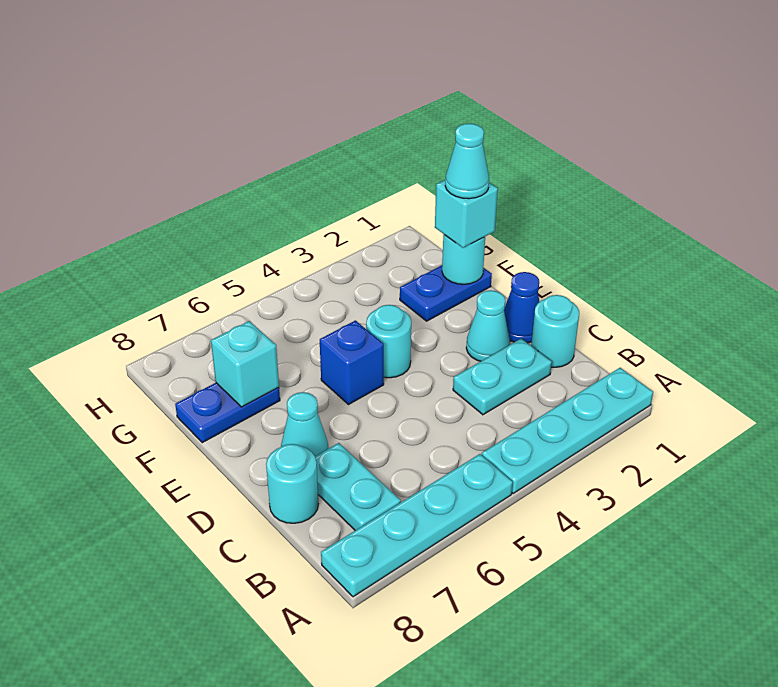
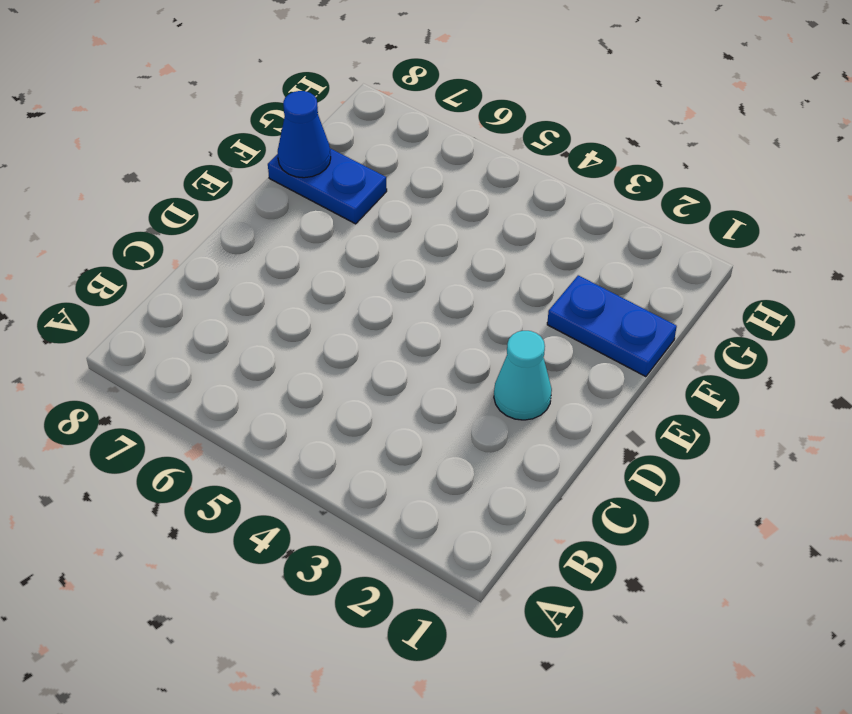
blue cone F8 level 2 -> blue cone D1 level 1
none -> cyan plate A1:A4 level 1
none -> cyan plate A5:A8 level 1
none -> cyan plate B7:C7 level 1

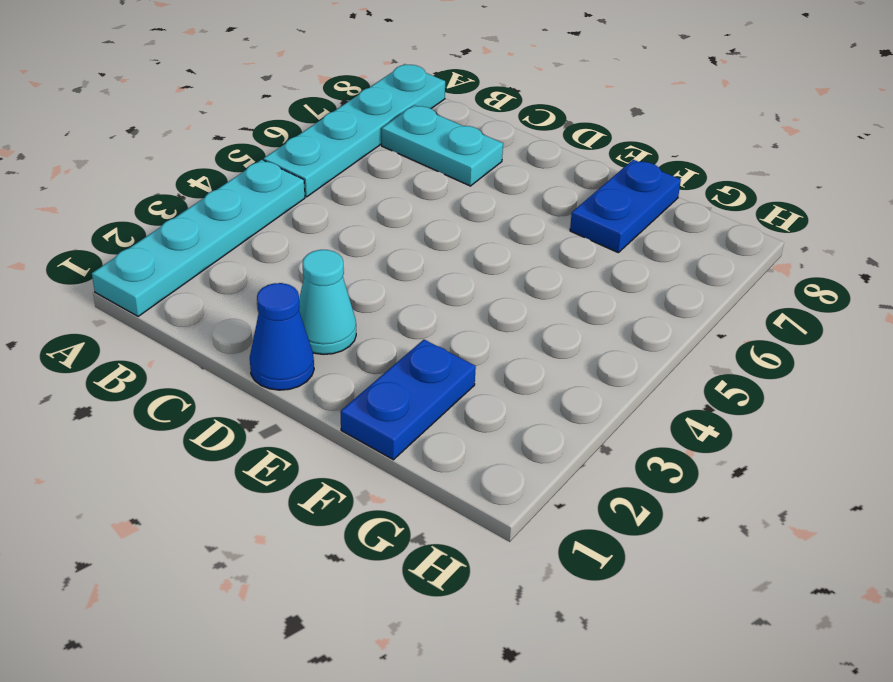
none -> cyan round brick C1 level 1
none -> cyan plate C2:C3 level 1
none -> cyan round brick C8 level 1

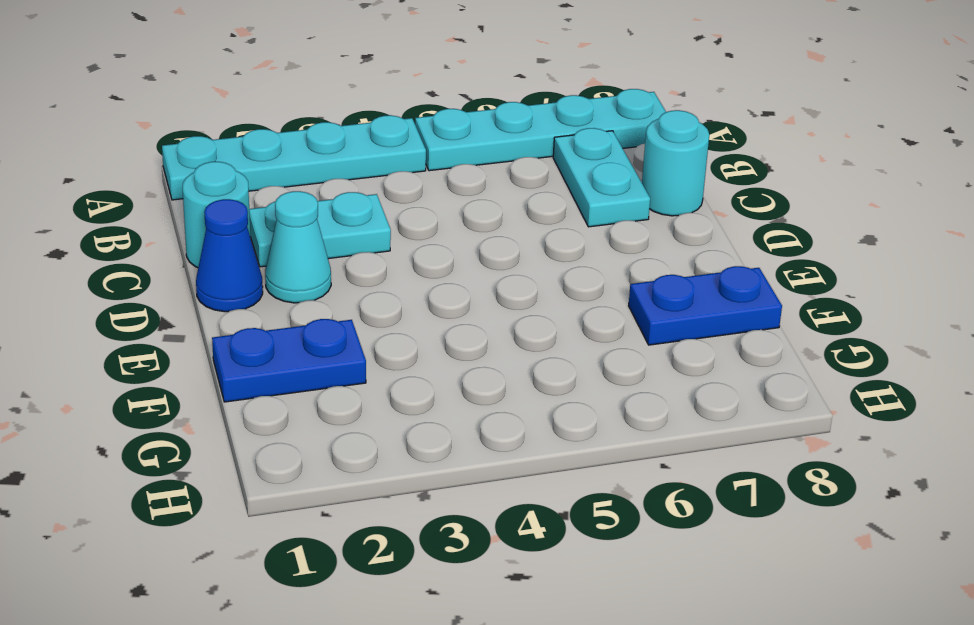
none -> cyan cone D7 level 1
none -> cyan round brick E4 level 1
none -> blue brick E5 level 1

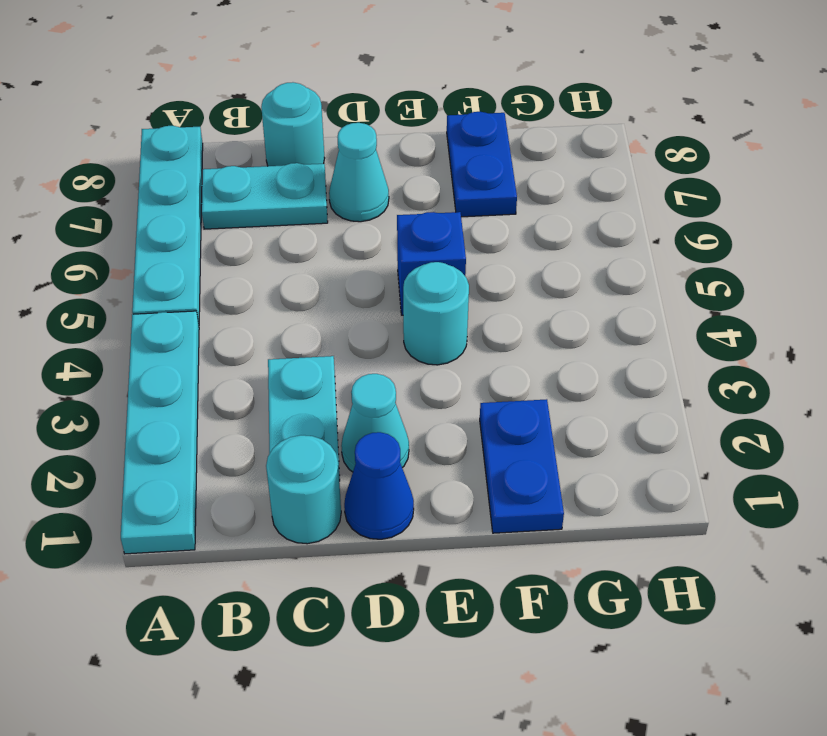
none -> cyan round brick F1 level 2
none -> cyan brick F7 level 2
none -> cyan brick F1 level 3

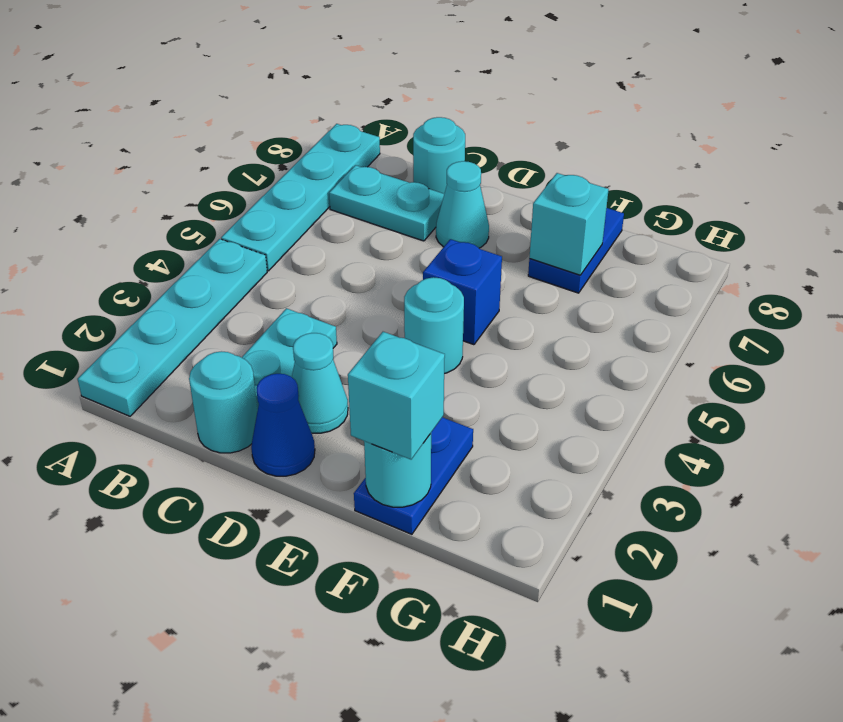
none -> cyan cone F1 level 4

